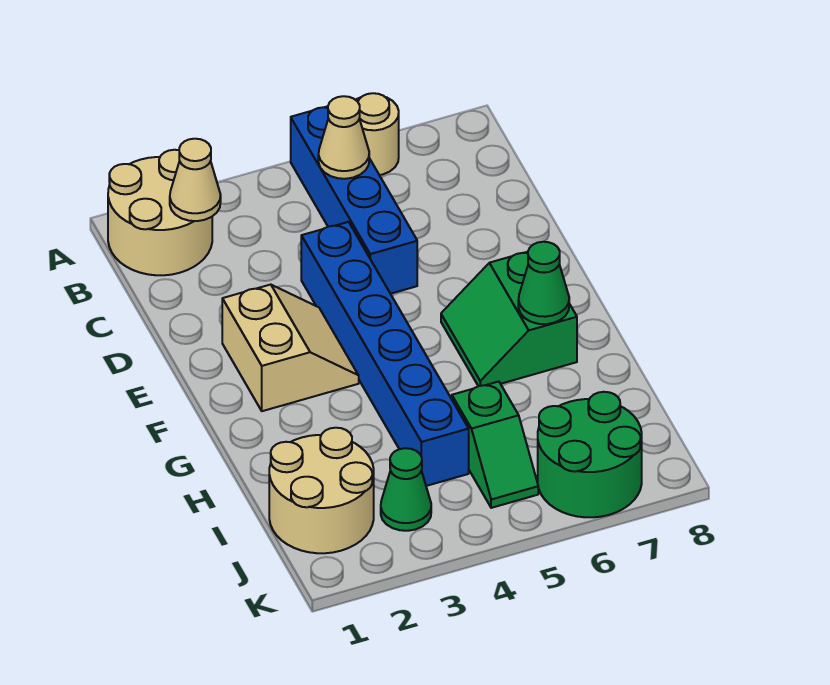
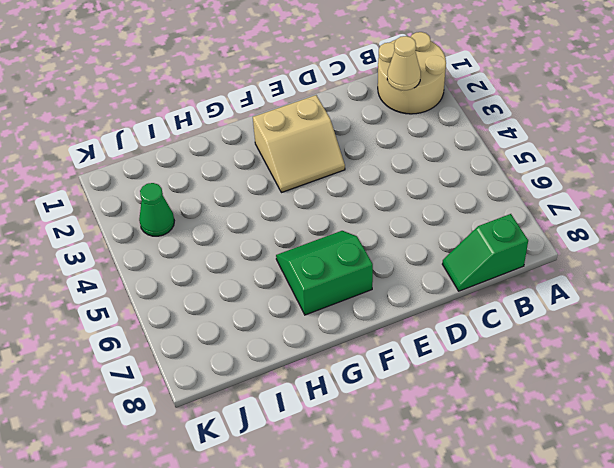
green slope B8:C8 level 1 top B -> green slope I5:J5 level 1 top I
none -> blue brick A5:D5 level 1
none -> tan round brick A6 level 1
none -> blue brick D4:I4 level 1

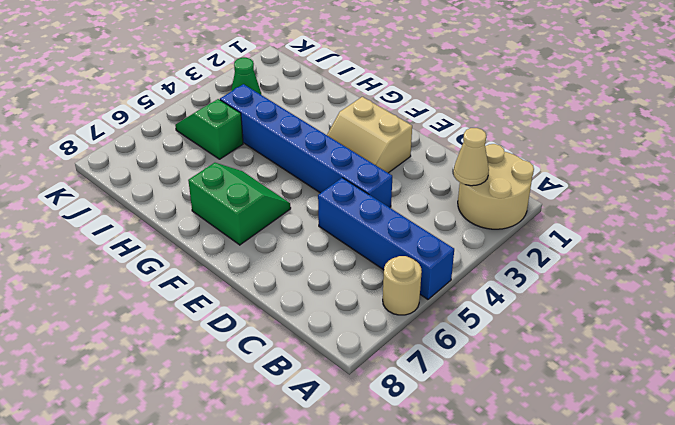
none -> tan round brick I1:J2 level 1
none -> green round brick J6:K7 level 1
none -> tan cone B5 level 2

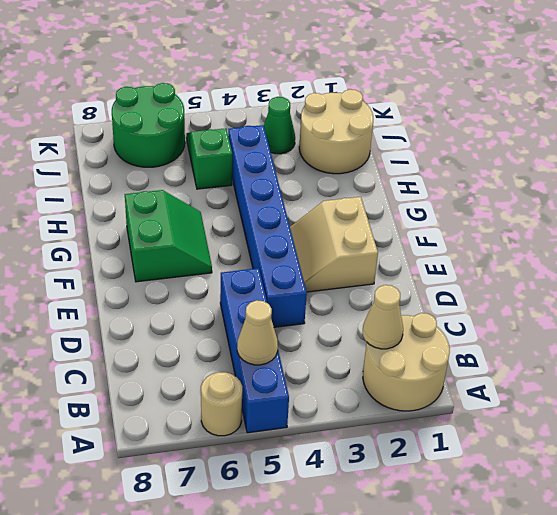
none -> green cone G7 level 2

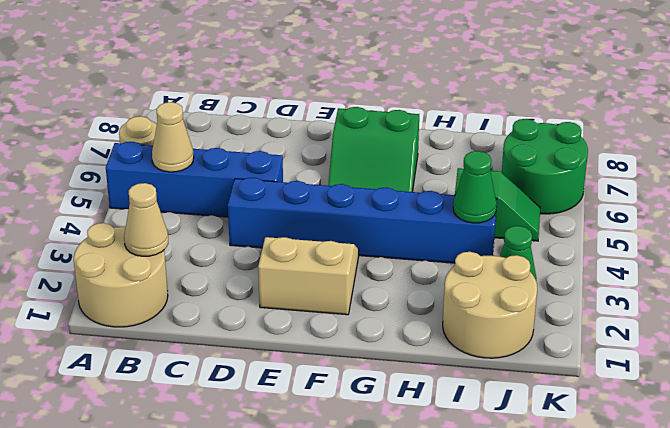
green cone I4 level 2 -> green cone G7 level 2

